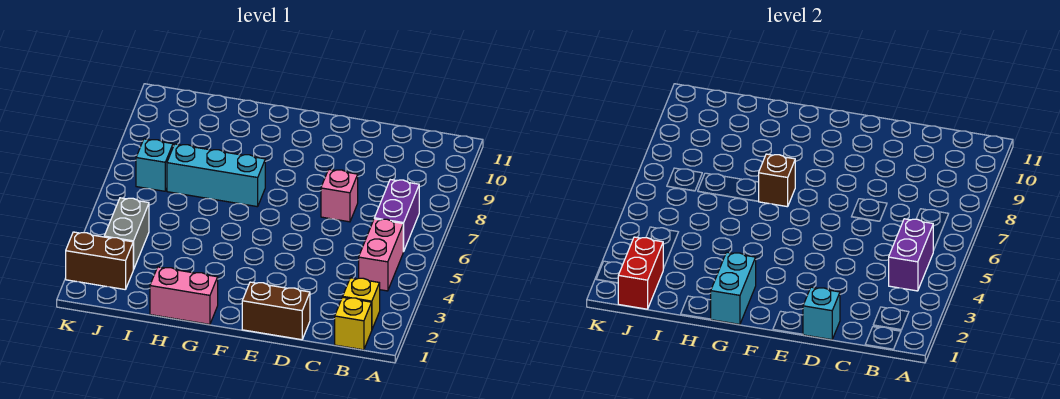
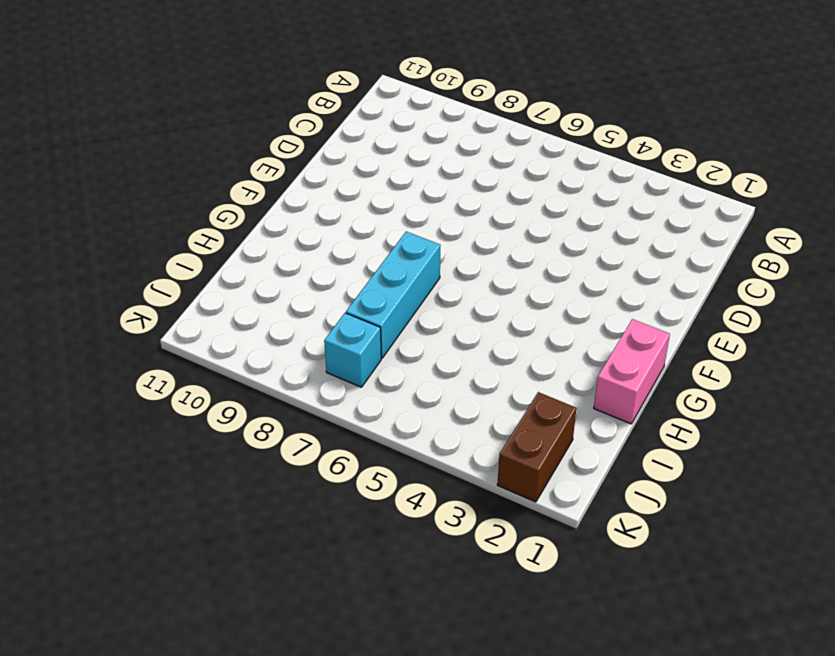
none -> yellow brick B1 level 1
none -> yellow brick B2 level 1
none -> pink brick B4:B5 level 1

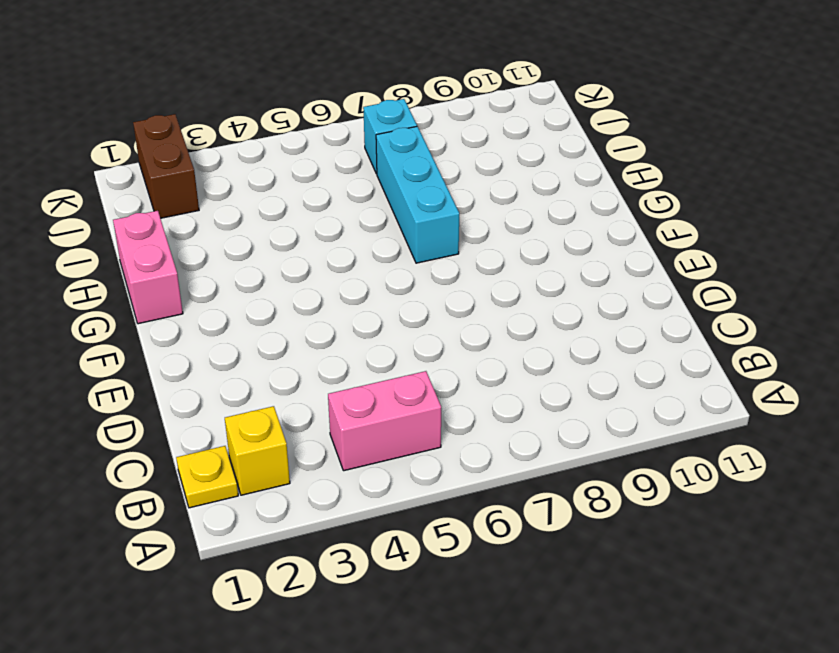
yellow plate B1 level 1 -> yellow brick B1 level 1
none -> purple brick B6:B7 level 1
none -> brown brick D1:E1 level 1
none -> pink brick D7 level 1

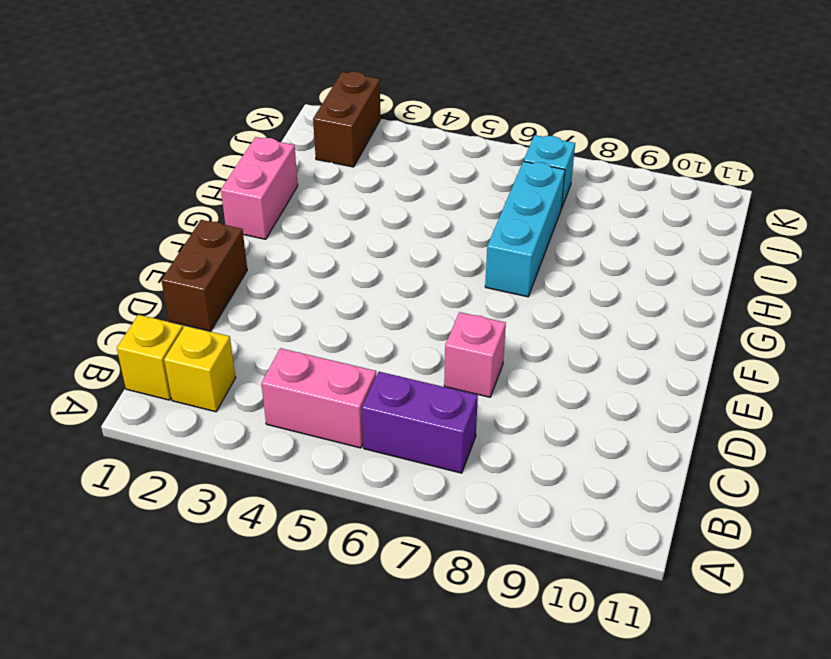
none -> grey brick J3:J4 level 1
none -> purple brick B4:B5 level 2
none -> cyan brick D1 level 2

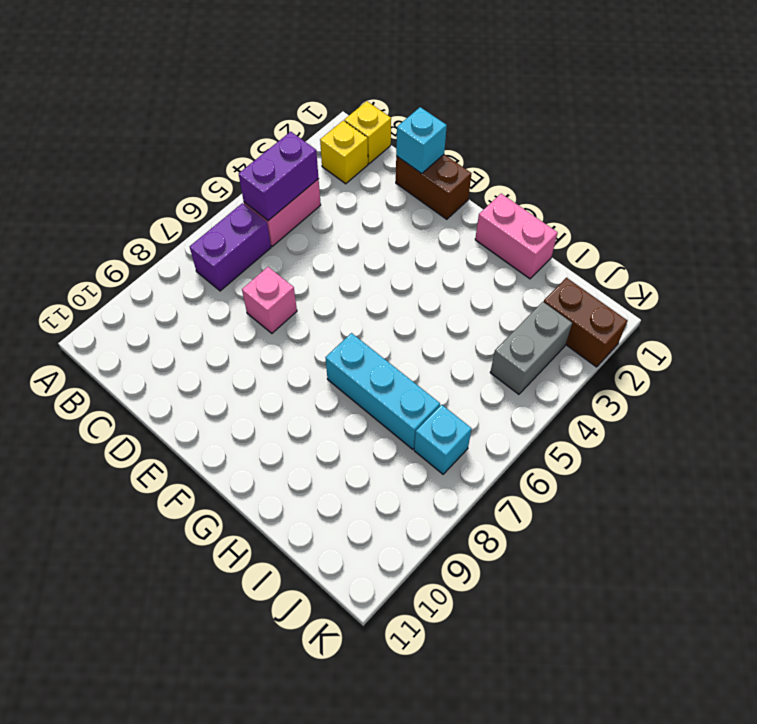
none -> cyan brick G1:G2 level 2
none -> brown brick G7 level 2
none -> red brick J1:J2 level 2

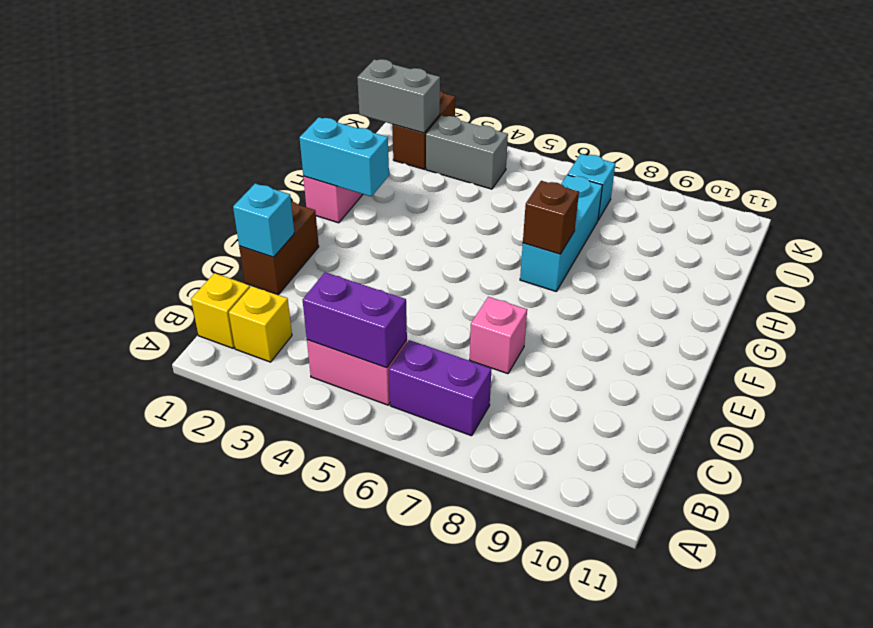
grey brick J1:J2 level 2 -> red brick J1:J2 level 2

